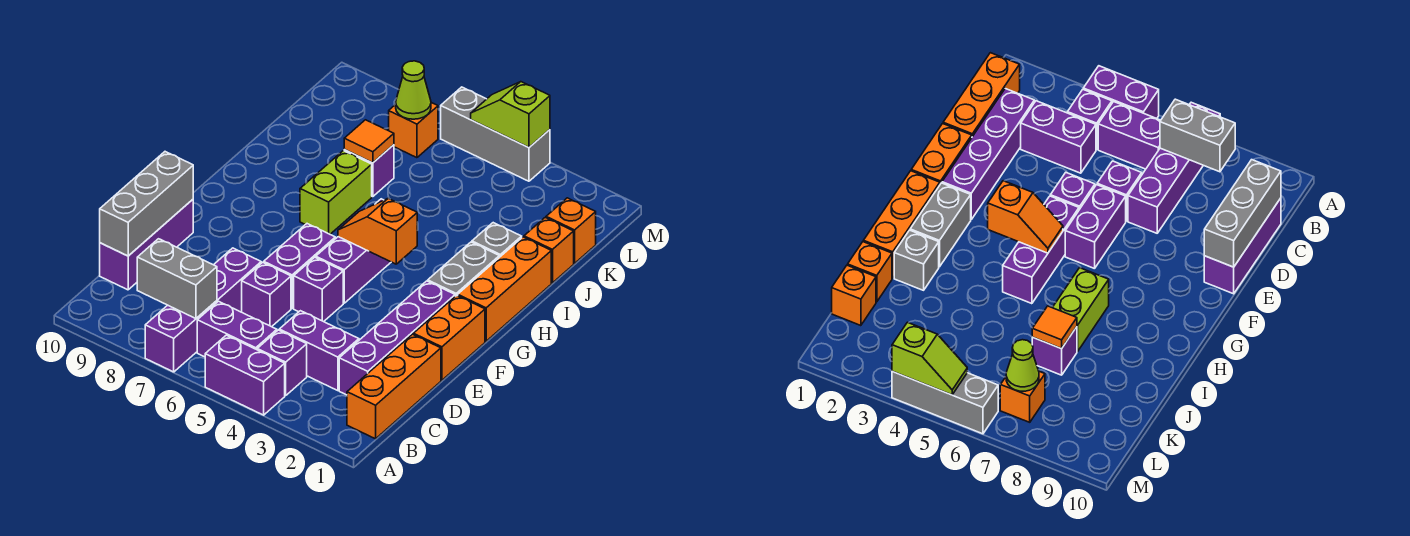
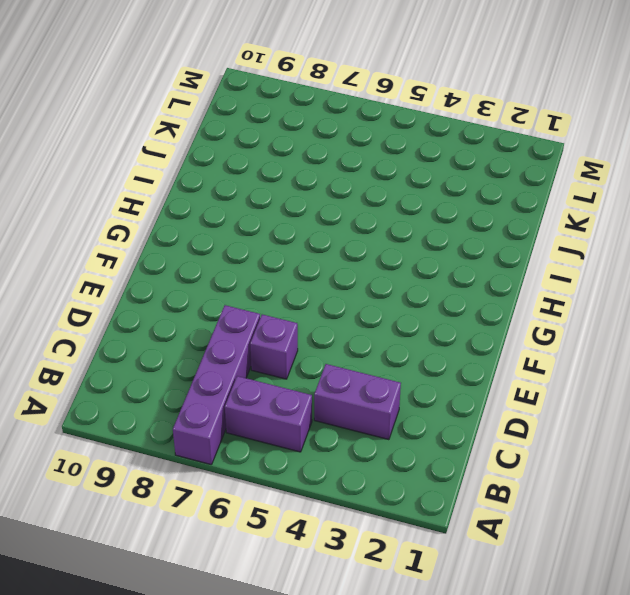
none -> purple brick A4:A5 level 1
none -> orange brick B1:D1 level 1
none -> purple brick B4 level 1

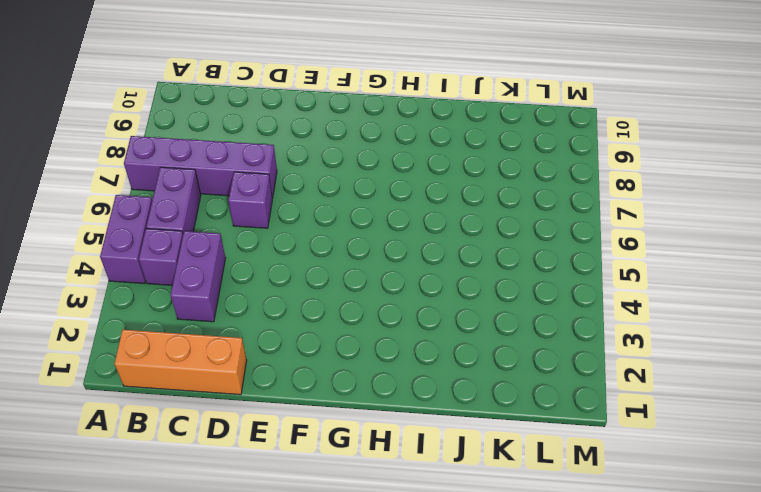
none -> purple brick C2:F2 level 1
none -> purple brick C10:E10 level 1
none -> orange brick E1:F1 level 1

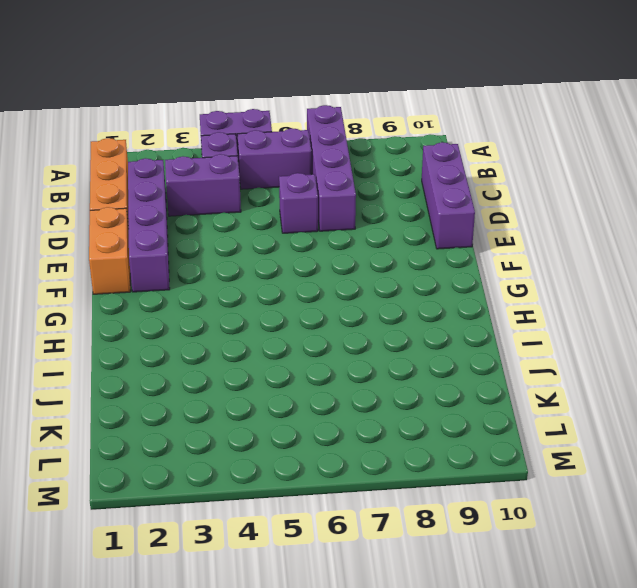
none -> purple brick E5 level 1
none -> purple brick E6:F6 level 1
none -> purple brick F5:H5 level 1

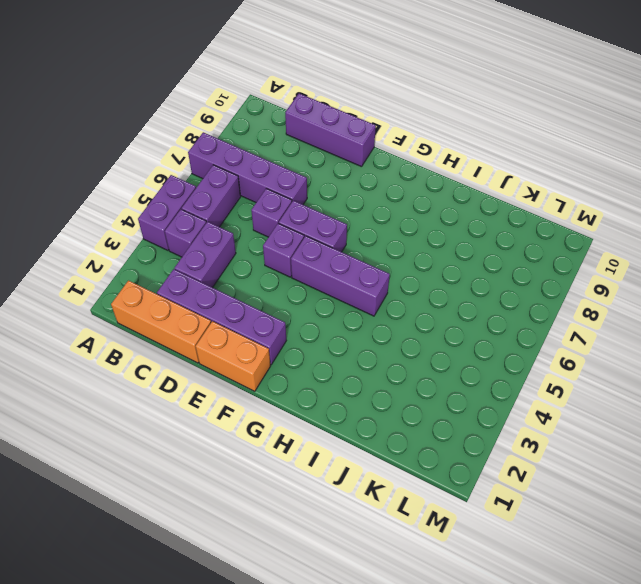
none -> orange brick G1:I1 level 1
none -> grey brick G2:H2 level 1
none -> lime brick H7:I7 level 1

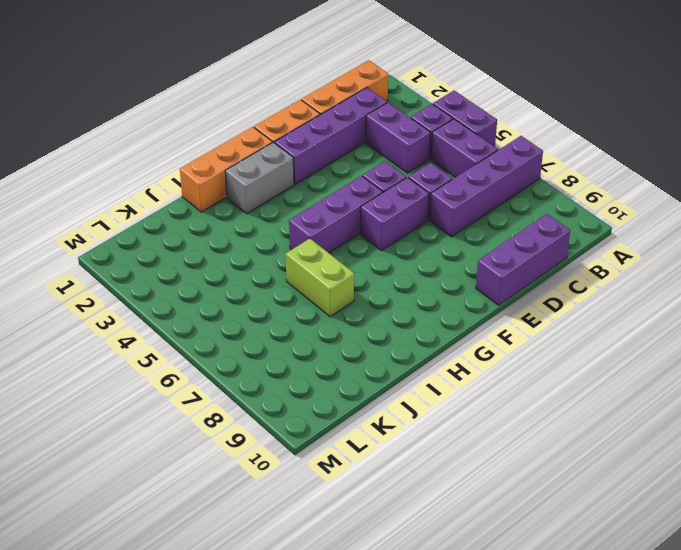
lime brick I6:I7 level 1 -> lime brick H7:I7 level 1
none -> grey brick I2 level 1
none -> orange brick J1 level 1
none -> purple brick J7 level 1

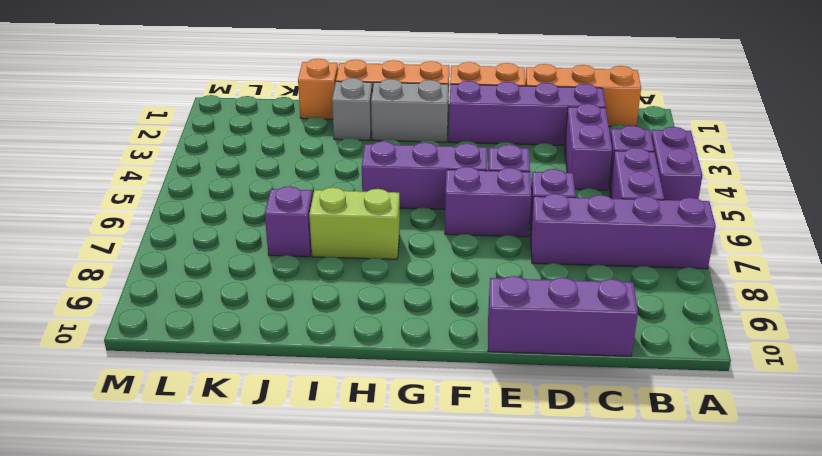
none -> orange brick K1 level 1
none -> orange brick L7 level 1
none -> grey brick M4:M6 level 1

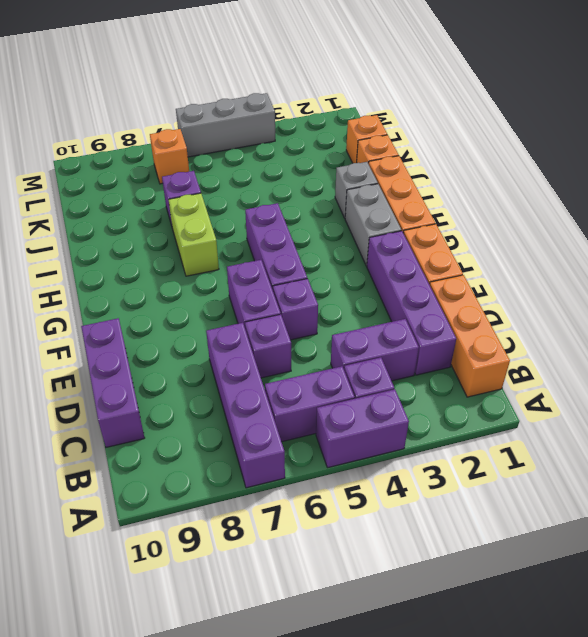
none -> grey brick B7:B8 level 2
none -> grey brick C10:E10 level 2
none -> orange slope G4:G5 level 2 top 4

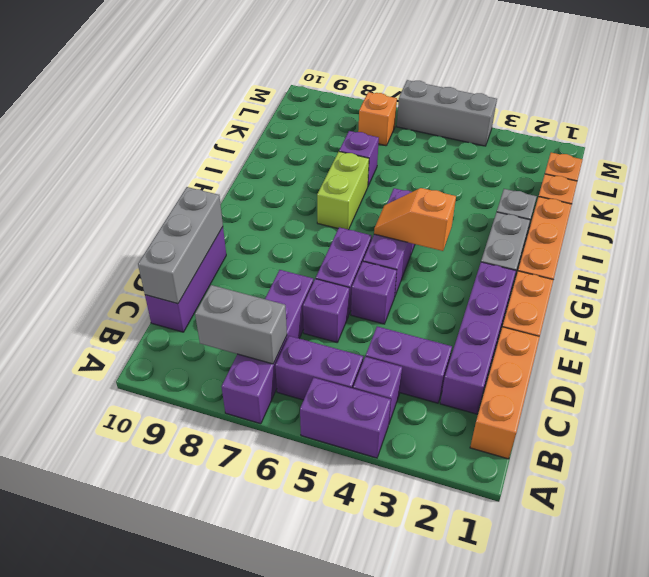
none -> orange tile J7 level 2
none -> lime cone L7 level 2
none -> lime slope M4:M5 level 2 top 4

